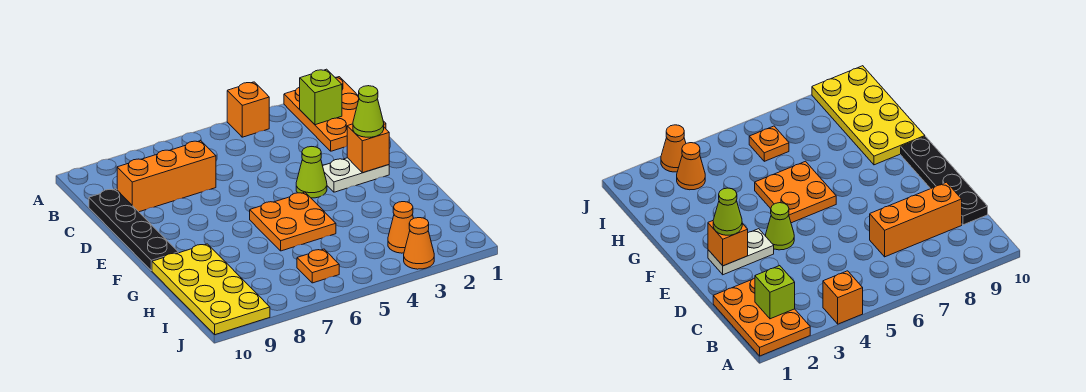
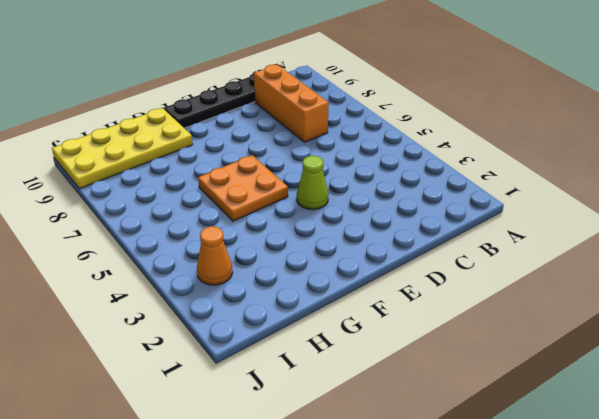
none -> orange plate A1:C2 level 1
none -> orange brick A4 level 1
none -> white plate E2:E3 level 1

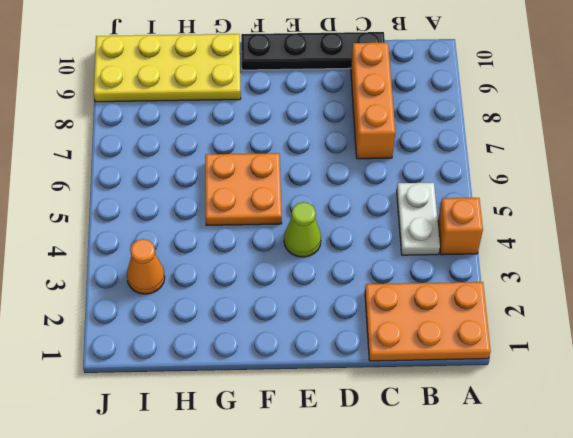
white plate B4:B5 level 1 -> white plate E2:E3 level 1
none -> orange plate I6 level 1
none -> orange cone J3 level 1
none -> lime brick B2 level 2

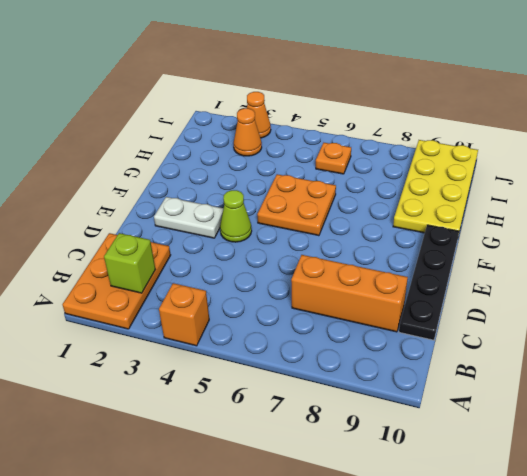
none -> orange brick E2 level 2
none -> lime cone E2 level 3

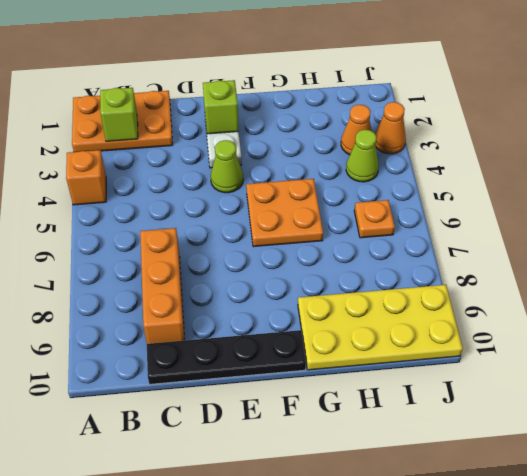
lime brick E2 level 2 -> orange brick E2 level 2
lime cone I4 level 1 -> lime cone E2 level 3

